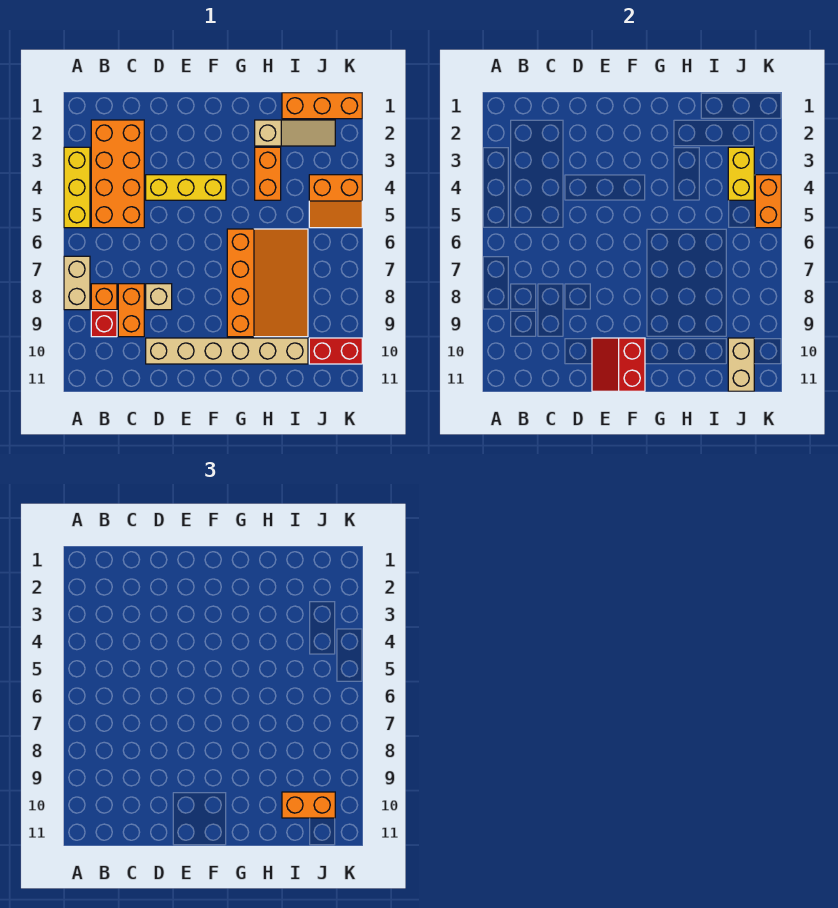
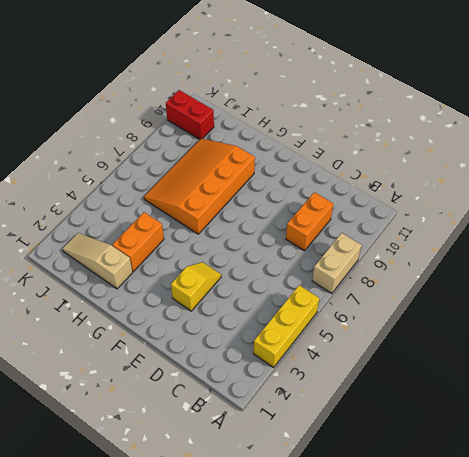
yellow slope E3:E4 level 1 top 3 -> yellow brick D4:F4 level 1
none -> orange brick B2:C5 level 1
none -> orange brick B8 level 1
none -> red brick B9 level 1

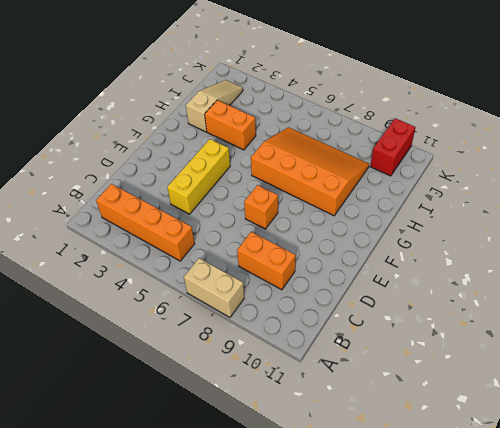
orange brick B2:B5 level 1 -> orange brick B2:C5 level 1
orange brick E7 level 1 -> orange brick B8 level 1
none -> yellow brick A3:A5 level 1
none -> red brick B9 level 1
none -> tan brick D8 level 1

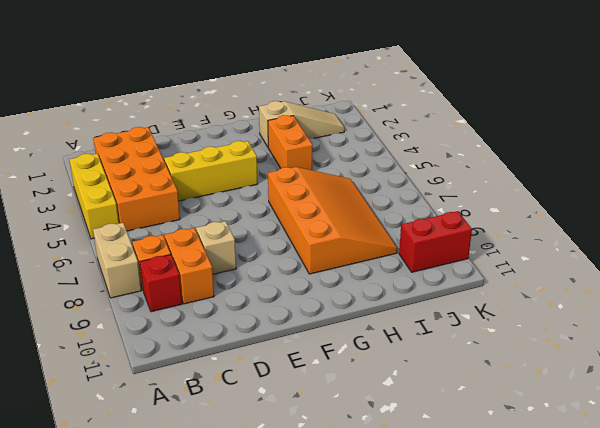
none -> tan brick D10:I10 level 1
none -> orange brick I1:K1 level 1
none -> orange slope J4:K5 level 1 top 4

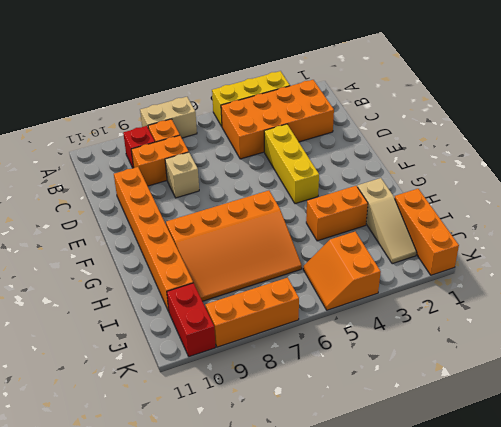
orange brick D10:I10 level 1 -> tan brick D10:I10 level 1
orange brick K7:K9 level 1 -> none
none -> red slope E10:F11 level 2 top F
none -> yellow brick J3:J4 level 2
none -> tan brick J10:J11 level 2

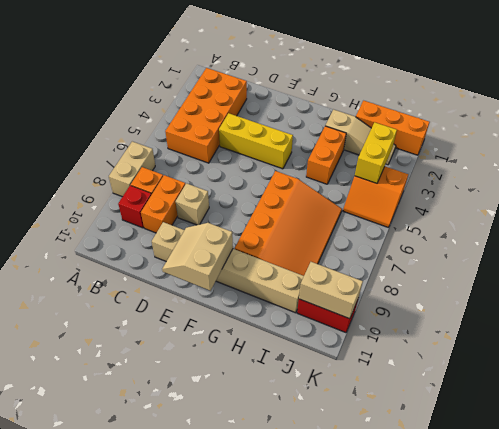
tan slope E10:F11 level 2 top F -> red slope E10:F11 level 2 top F
tan brick J10:K10 level 2 -> tan brick J10:J11 level 2
none -> yellow brick A3:A5 level 1
none -> orange brick K4:K5 level 2
none -> orange brick I10:J10 level 3

